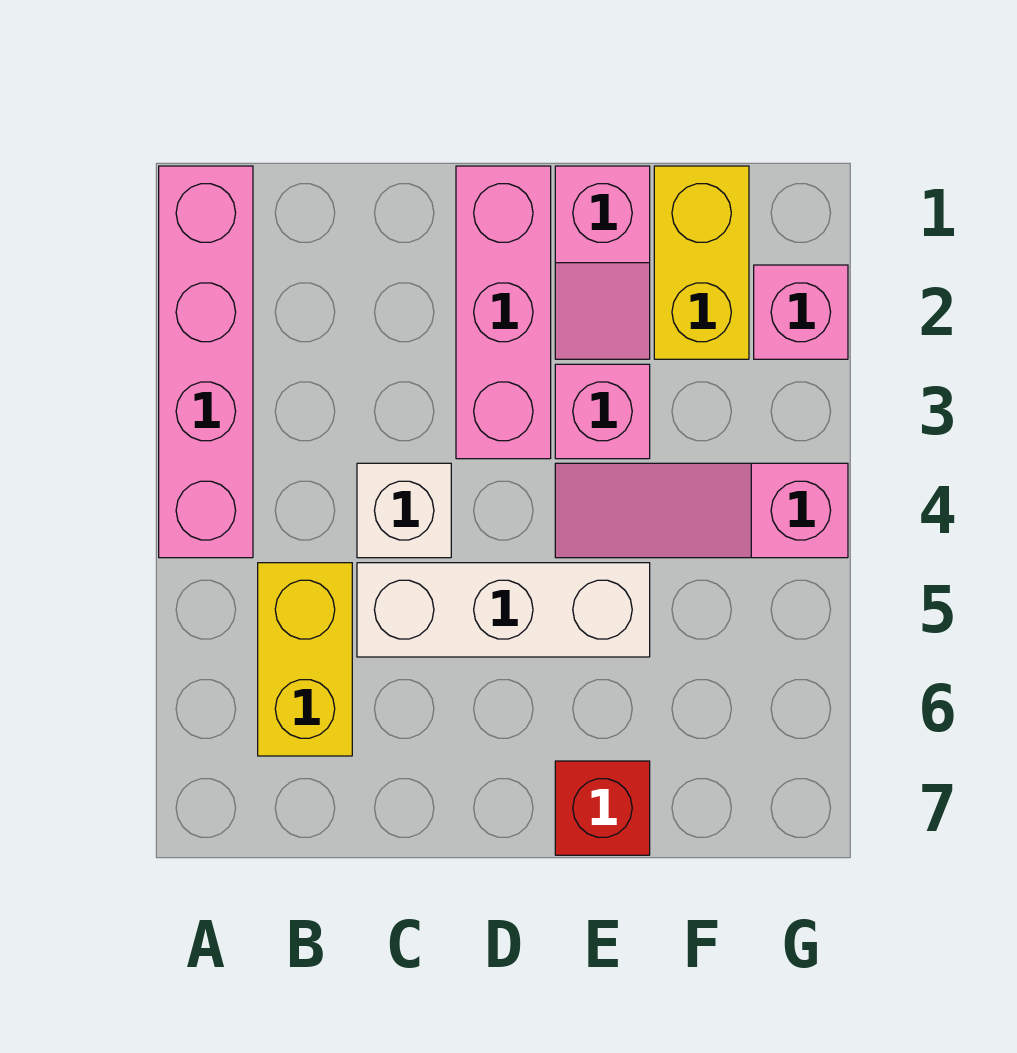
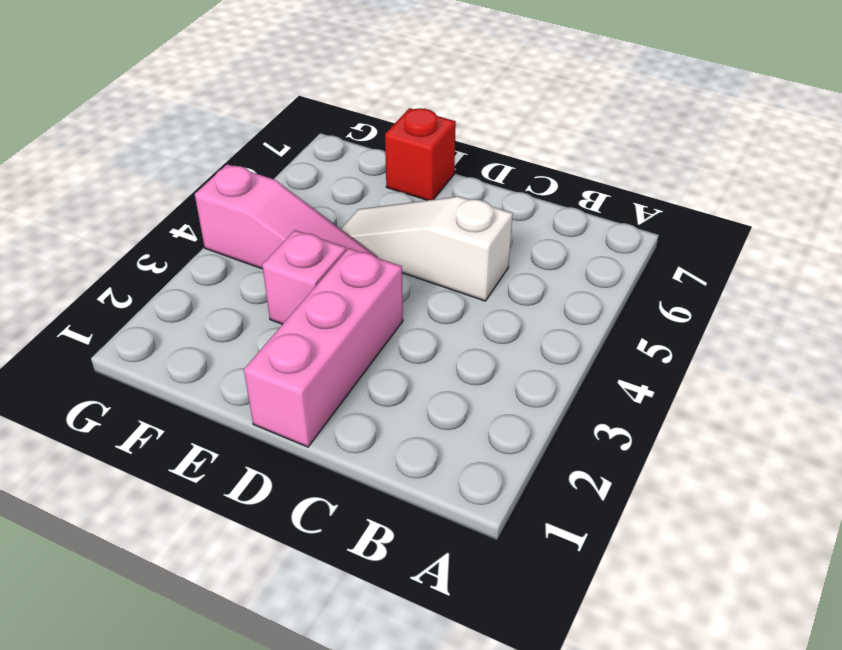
white slope C5:E5 level 1 top C -> white brick C5:E5 level 1
none -> pink brick A1:A4 level 1
none -> yellow brick B5:B6 level 1

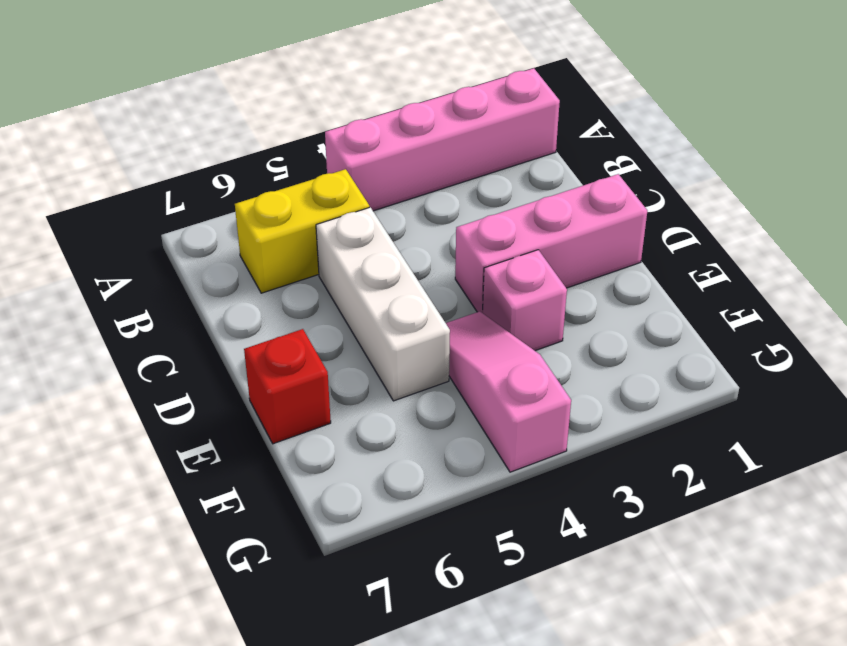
none -> white brick C4 level 1
none -> pink slope E1:E2 level 1 top 1

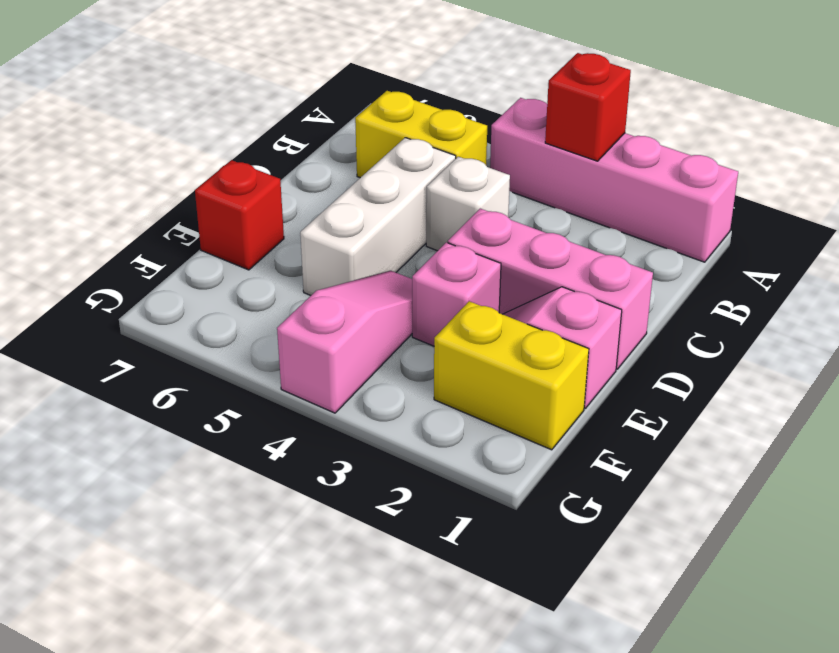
red brick A3 level 2 -> none
none -> pink brick G2 level 1

